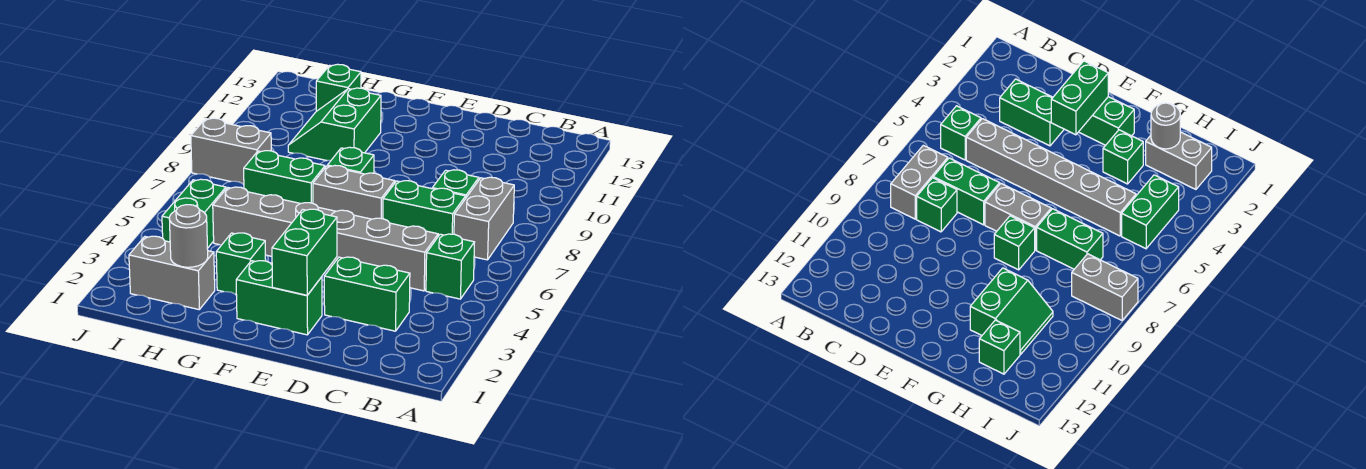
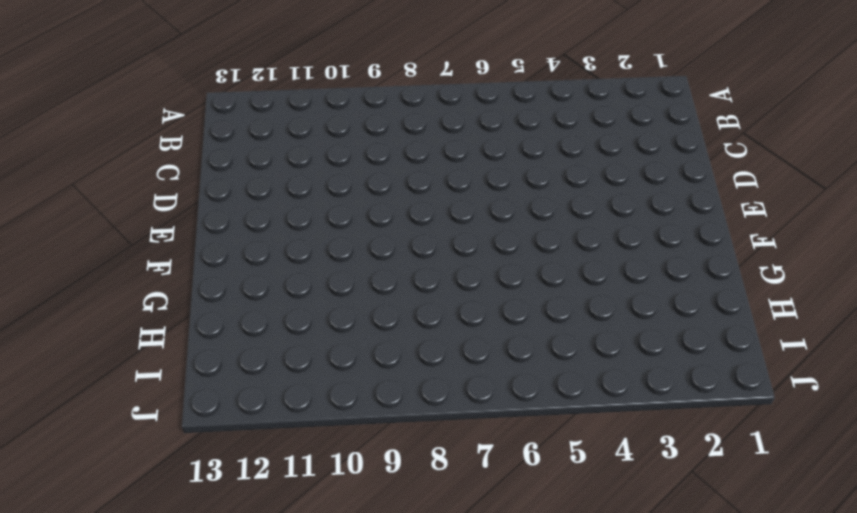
none -> green brick B5 level 1
none -> grey brick B7:B8 level 1
none -> green brick C3:D3 level 1

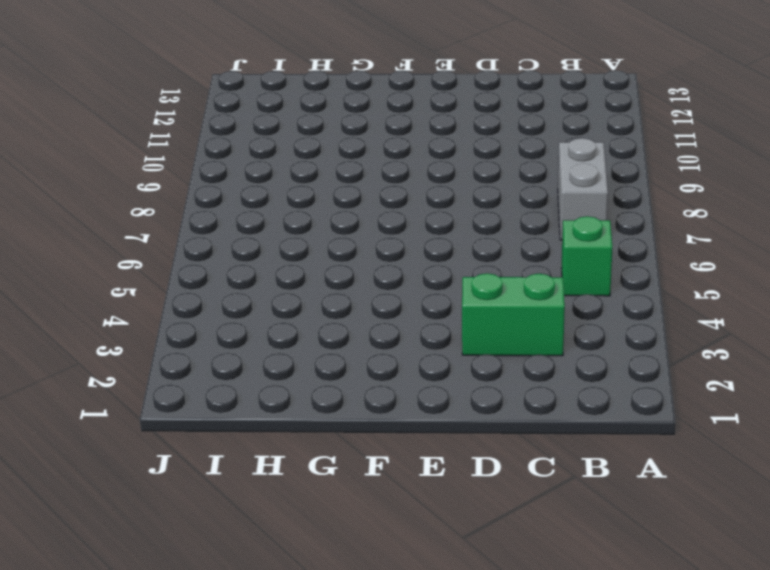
none -> grey brick C5:H5 level 1
none -> green brick C7:D7 level 1
none -> green brick C8 level 1

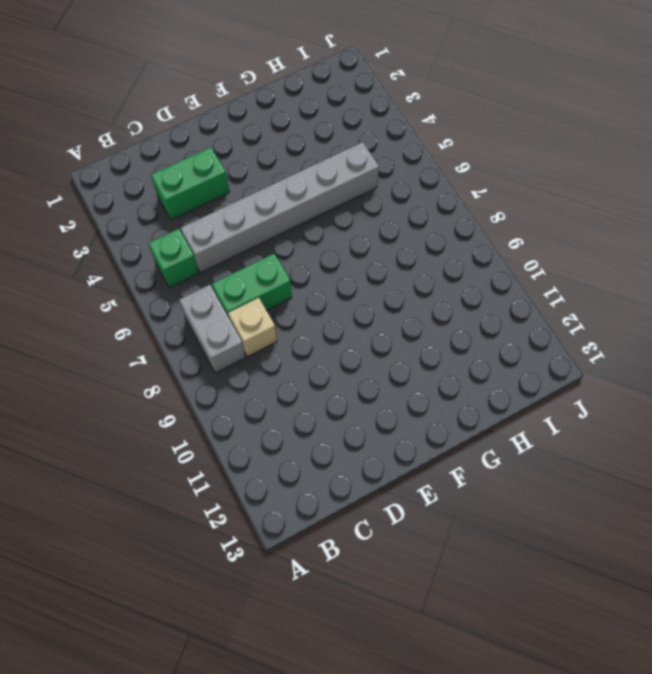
tan brick C8 level 1 -> green brick C8 level 1
none -> green brick E2:F2 level 1
none -> grey brick E7:F7 level 1
none -> green brick F8 level 1

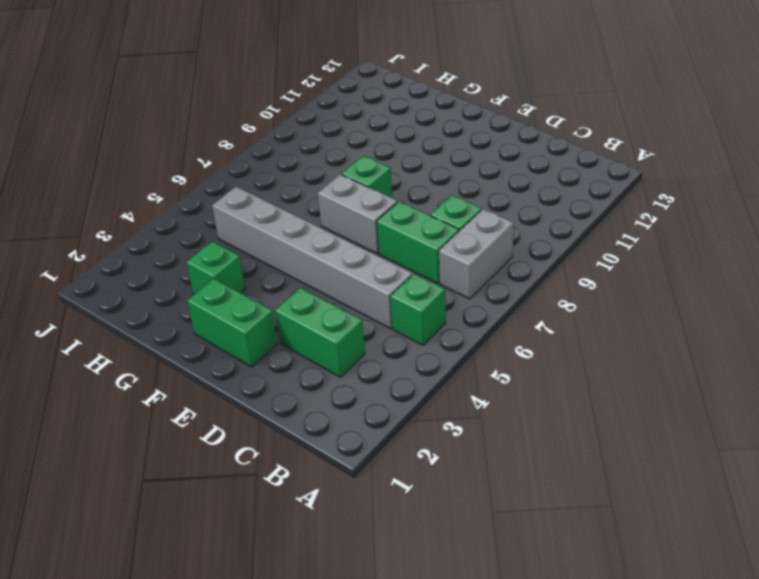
none -> green brick G7:H7 level 1
none -> green slope G10:H11 level 1 top G
none -> grey brick H2:I2 level 1

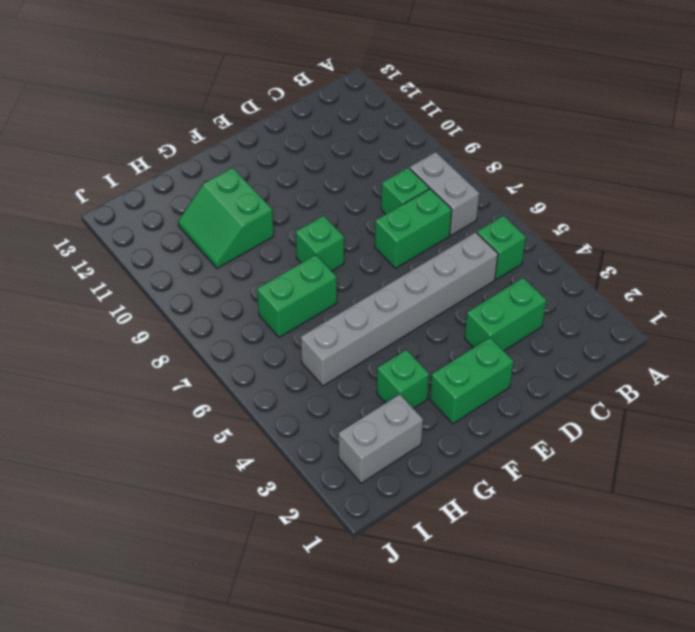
none -> grey brick E7:F7 level 1
none -> green brick H12 level 1
none -> green brick I4:I5 level 1

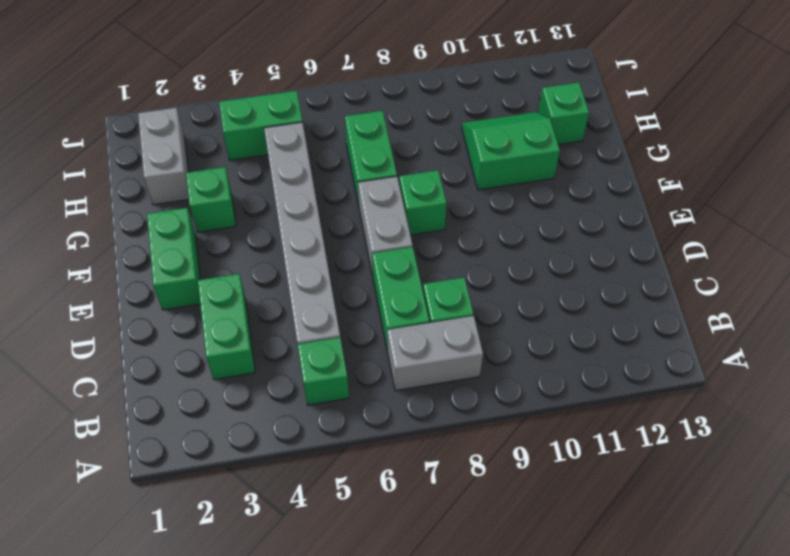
none -> grey brick I8:J8 level 1
none -> green brick E2:E3 level 2
none -> grey round brick H2 level 2

